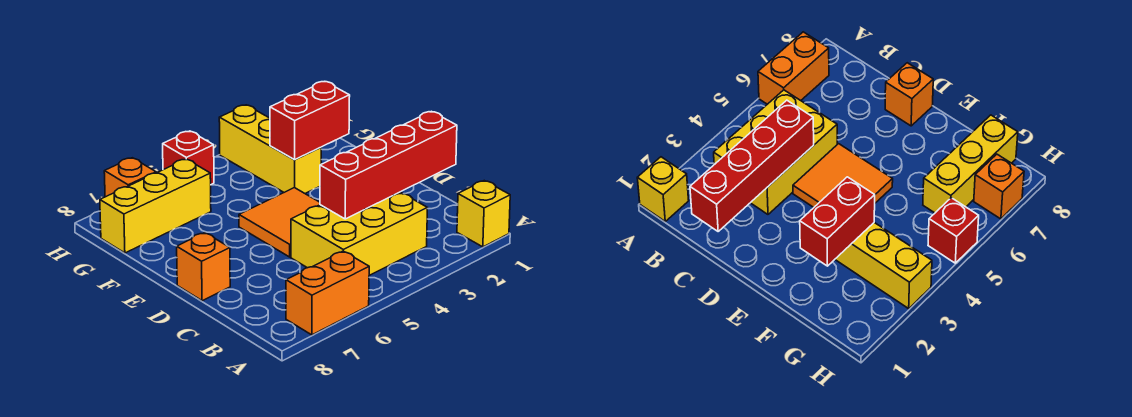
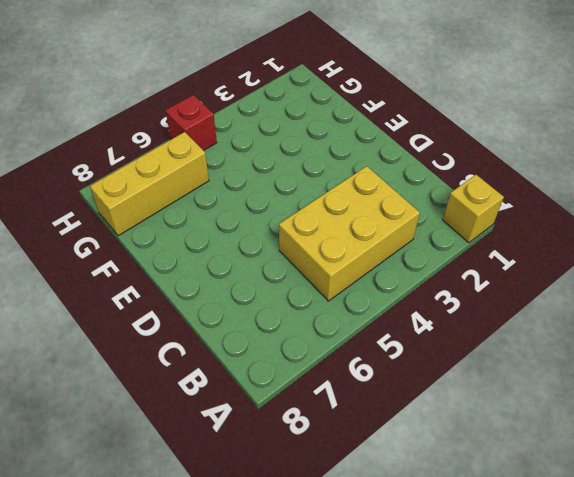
none -> orange brick A6:A7 level 1
none -> orange tile D4:E5 level 1

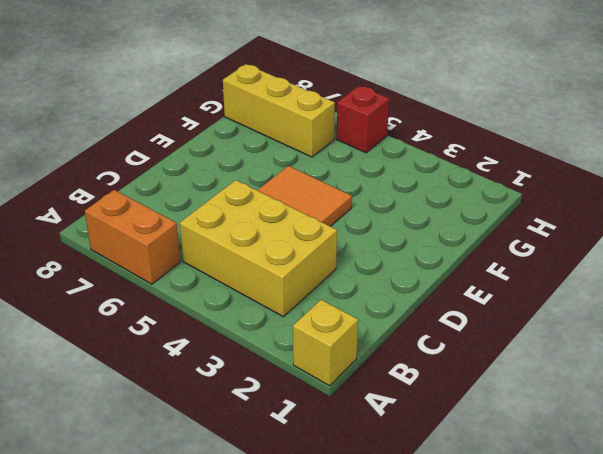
none -> orange brick D8 level 1
none -> yellow brick F3:H3 level 1

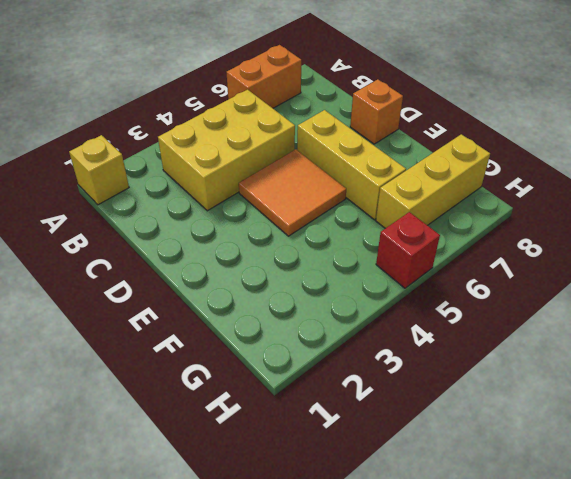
yellow brick D6:F6 level 1 -> yellow brick F3:H3 level 1
none -> orange brick H7 level 1
none -> red brick C1:C4 level 2

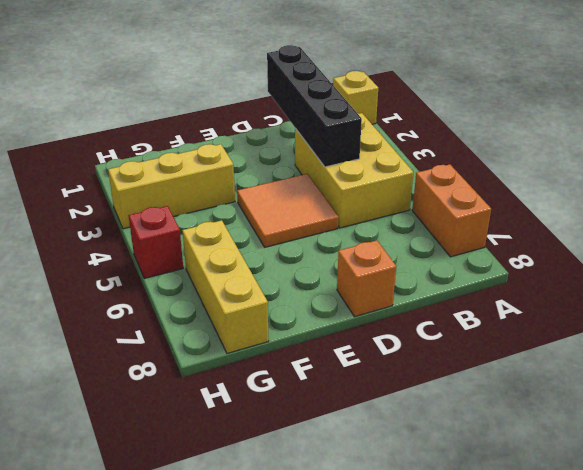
black brick C1:C4 level 2 -> red brick C1:C4 level 2
none -> orange brick H7 level 1
none -> red brick F2:F3 level 2

